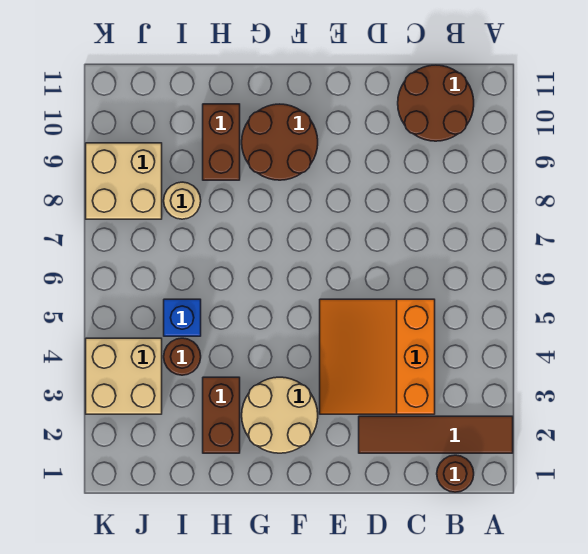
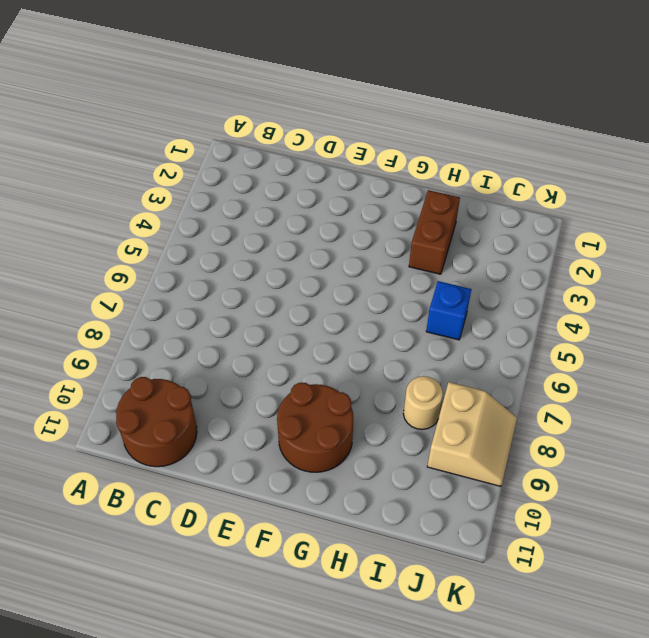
tan slope J8:K9 level 1 top J -> tan brick J8:K9 level 1
none -> brown tile A2:D2 level 1
none -> brown round brick B1 level 1
none -> orange slope C3:E5 level 1 top C

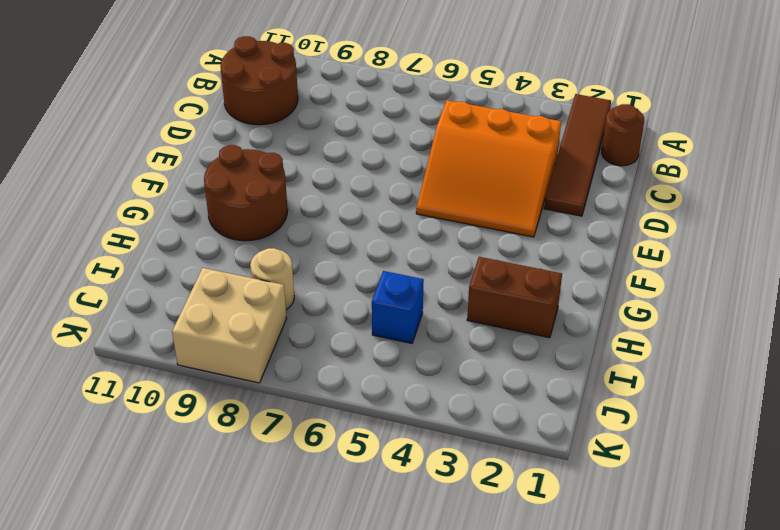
none -> tan round brick F2:G3 level 1
none -> brown brick H9:H10 level 1
none -> brown round brick I4 level 1

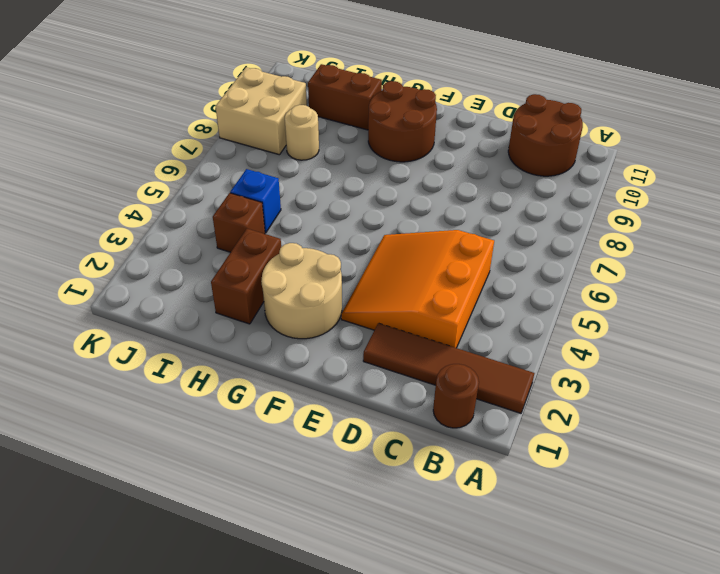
brown brick H10:I10 level 1 -> brown brick H9:H10 level 1
brown brick I4 level 1 -> brown round brick I4 level 1
none -> tan brick J3:K4 level 1

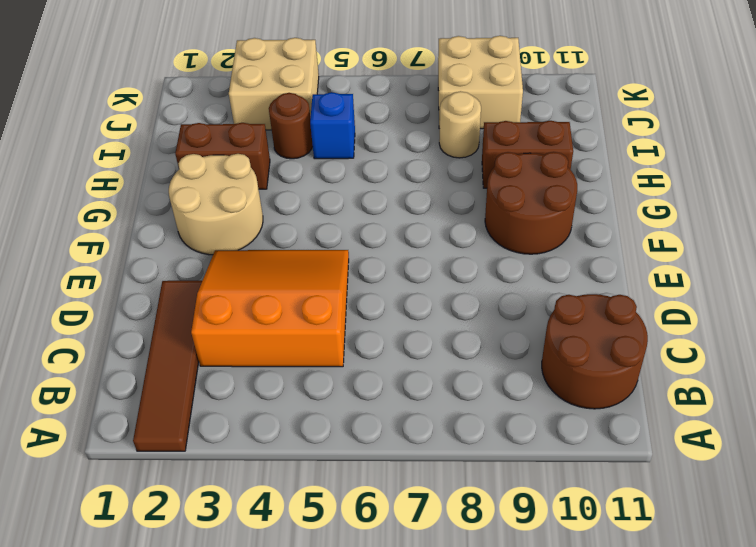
none -> brown round brick B1 level 1

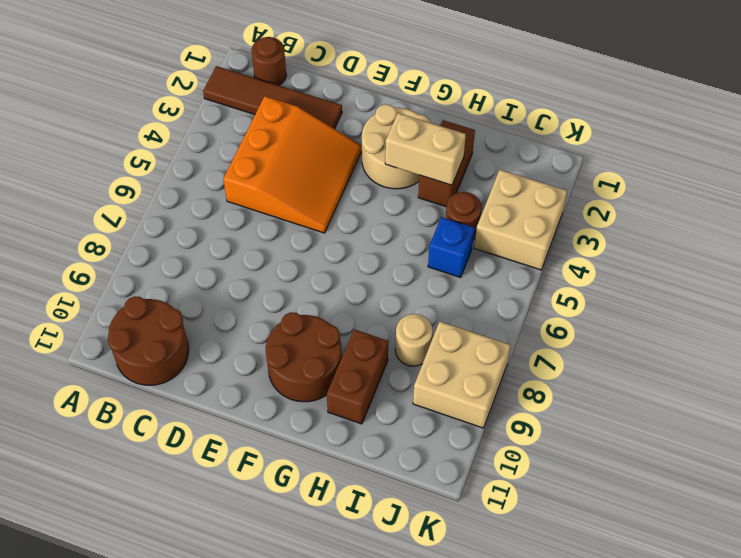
tan brick G3:H3 level 2 -> none

